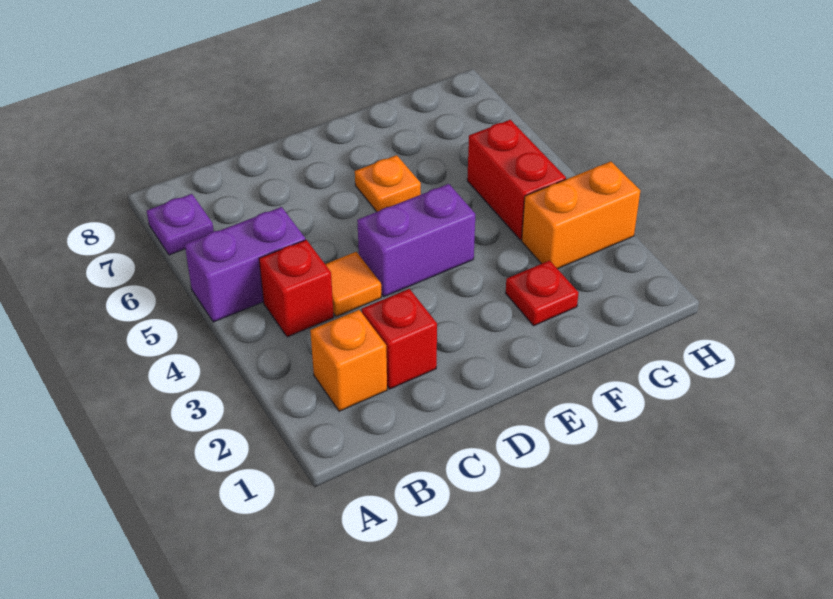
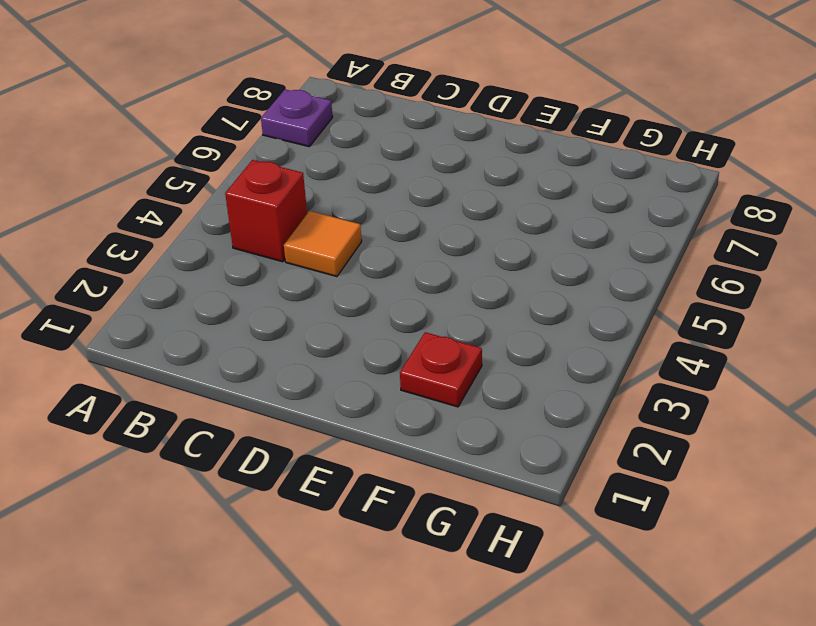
none -> purple brick A5:B5 level 1
none -> orange brick B2 level 1

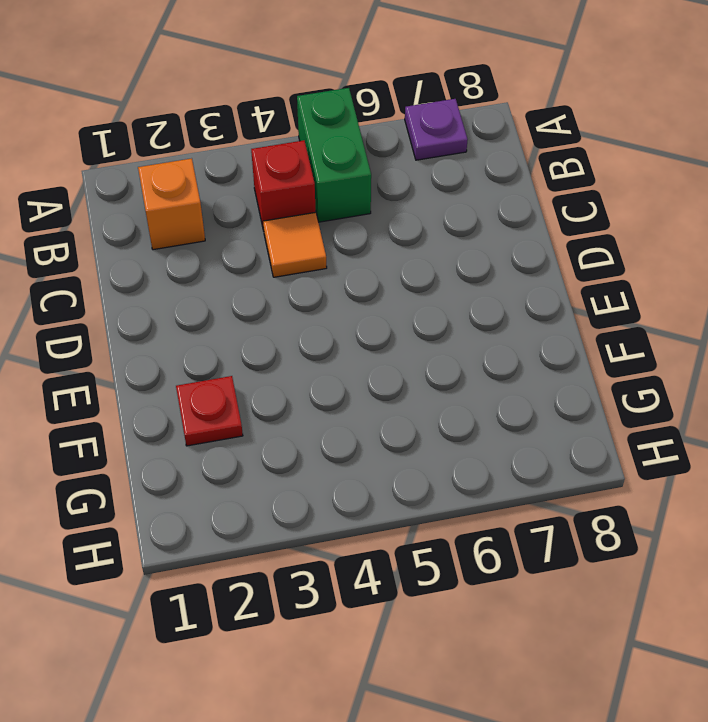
green brick A5:B5 level 1 -> purple brick A5:B5 level 1
none -> red brick C2 level 1
none -> purple brick D4:E4 level 1

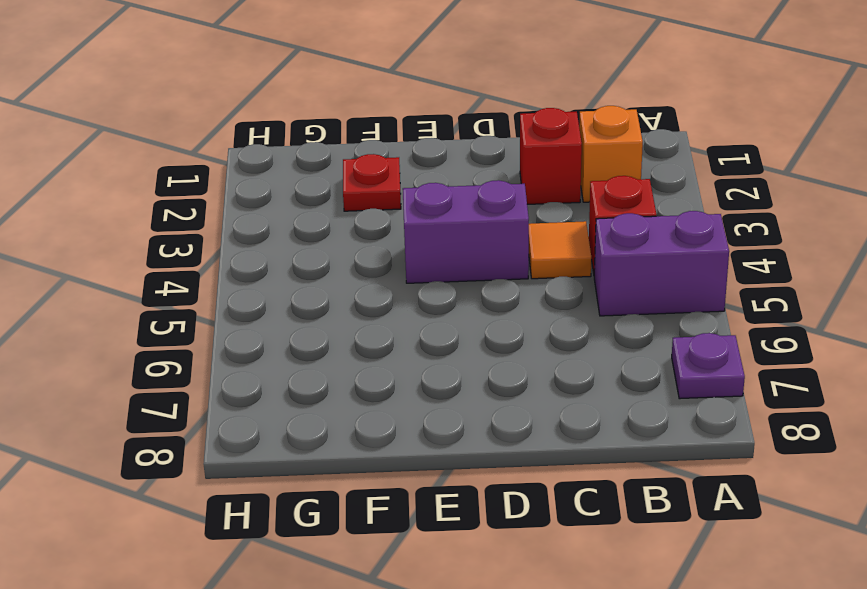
none -> orange plate E6 level 1
none -> orange brick G3:H3 level 1

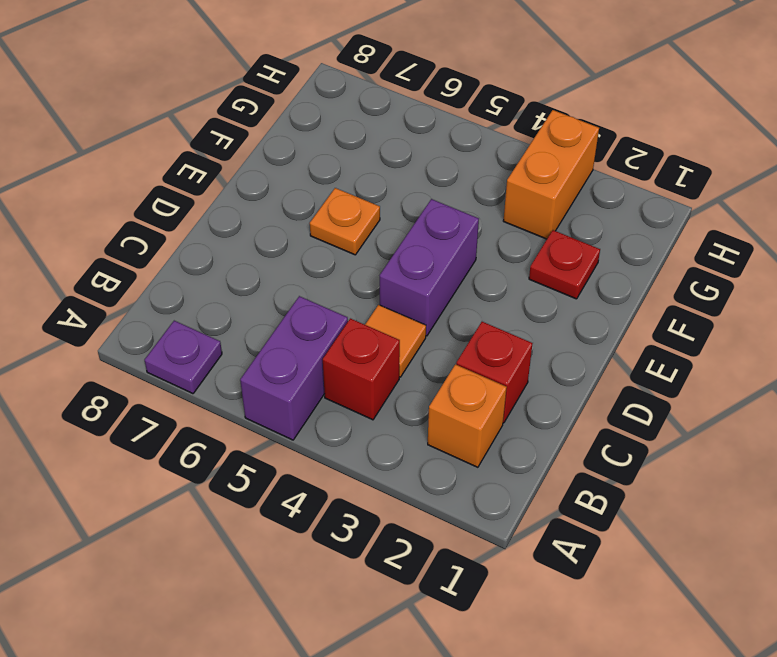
none -> red brick G4:G5 level 1

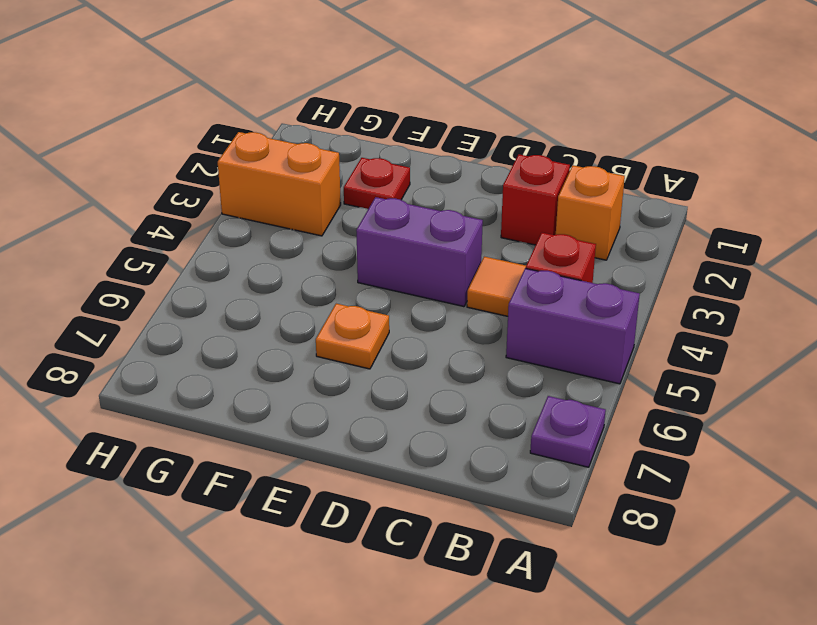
none -> red brick G4:G5 level 1

